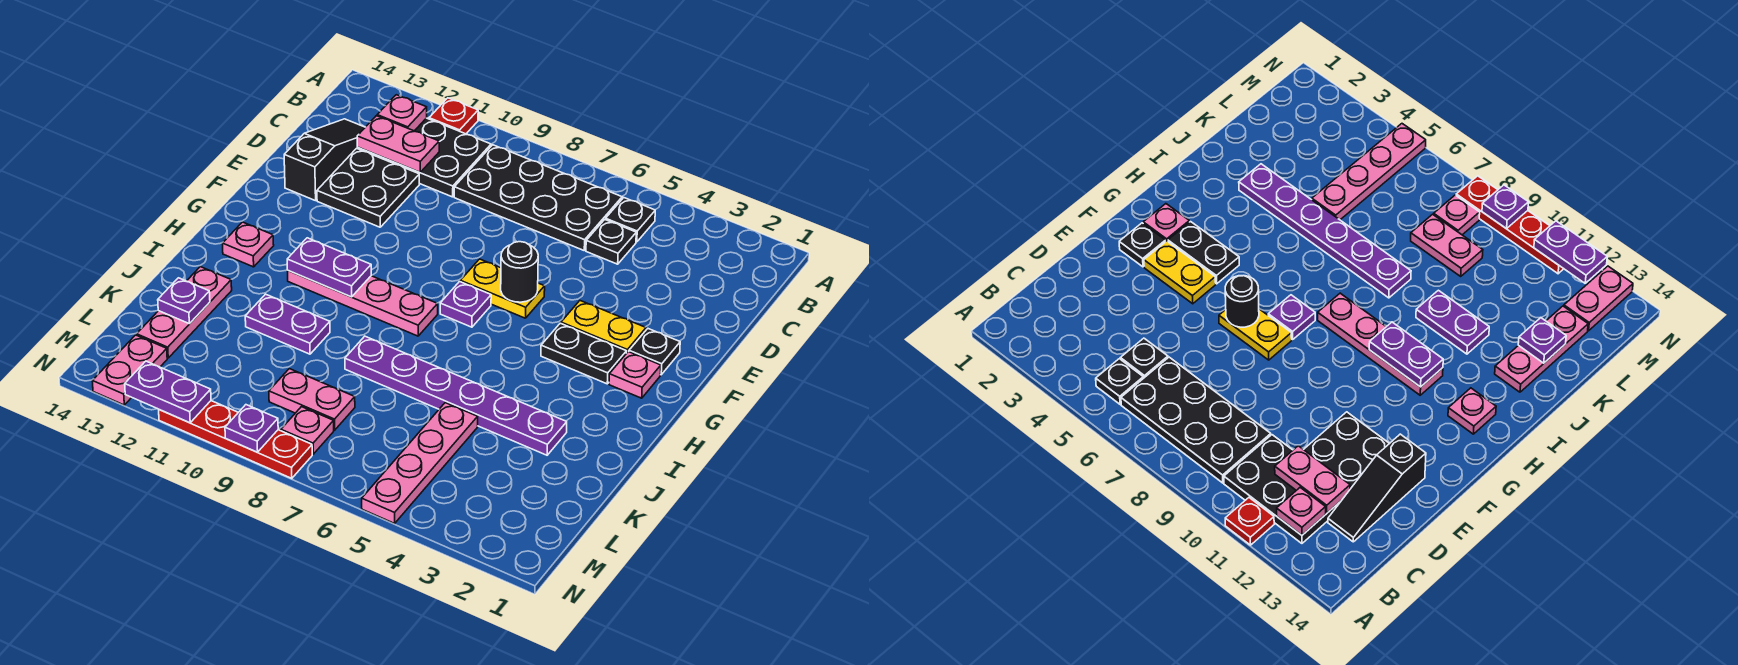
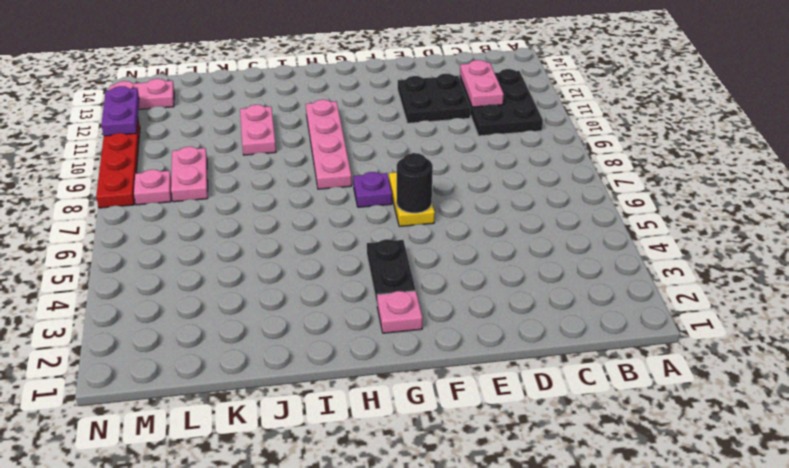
pink plate J10:J11 level 1 -> purple plate J10:J11 level 1
none -> red plate A11 level 1
none -> black plate B5 level 1
none -> black plate B6:C9 level 1
none -> black plate C5 level 1

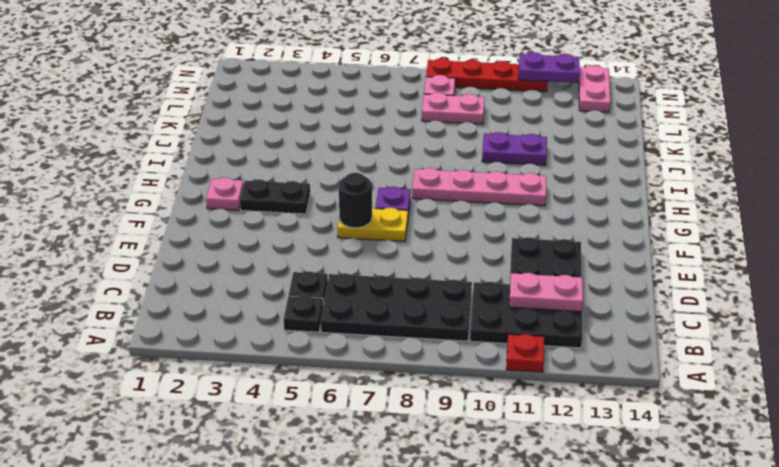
none -> black slope C13:E13 level 1 top E
none -> black plate F2 level 1
none -> yellow plate F3:F4 level 1
none -> pink plate H13 level 1

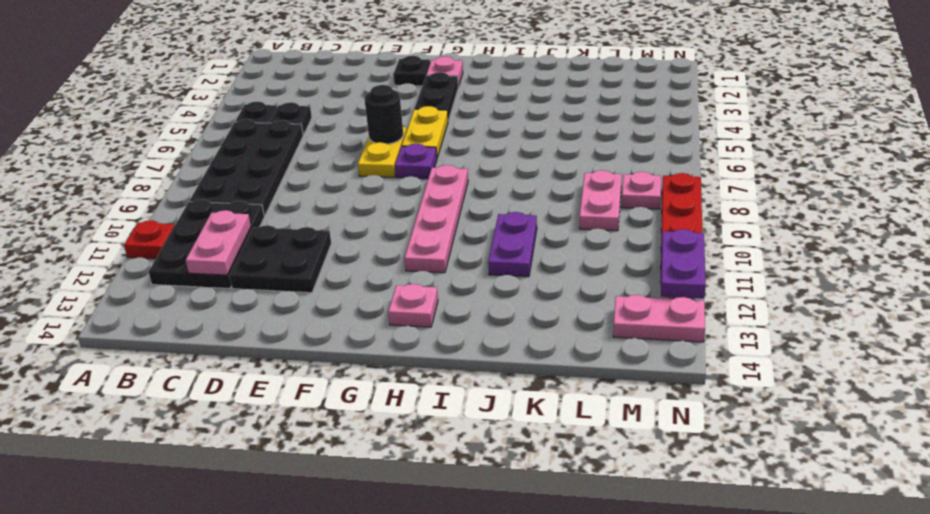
yellow plate G5:G6 level 1 -> yellow plate F3:F4 level 1
none -> black slope C13:E13 level 1 top E
none -> purple plate J3:J8 level 1
none -> pink plate J13:L13 level 1
none -> pink plate K5:N5 level 1

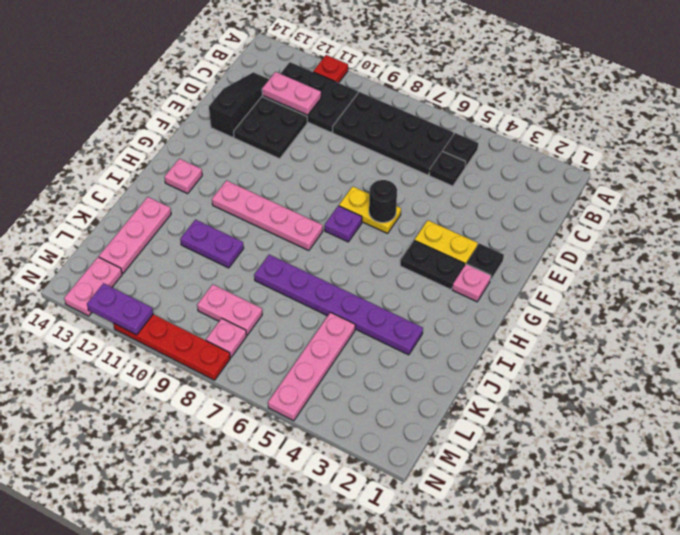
none -> pink plate B12 level 2
none -> purple plate H10:H11 level 2
none -> purple plate K13 level 2
none -> purple plate N9 level 2

